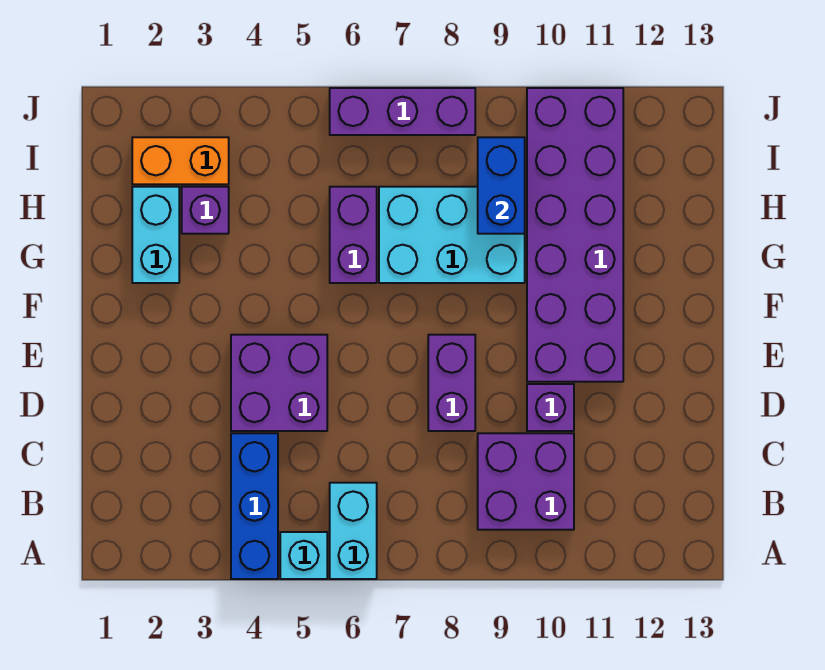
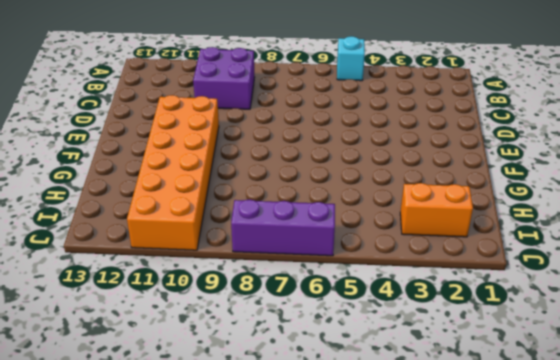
orange brick E10:J11 level 1 -> purple brick E10:J11 level 1
none -> blue brick A4:C4 level 1
none -> cyan brick A6:B6 level 1
none -> purple brick D4:E5 level 1

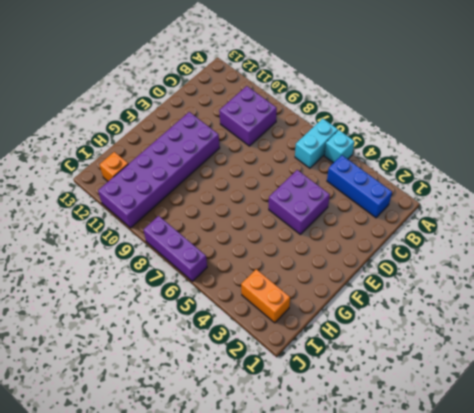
blue brick B2:B4 level 1 -> blue brick A4:C4 level 1
orange brick I12 level 1 -> none
none -> purple brick D8:E8 level 1
none -> purple brick D10 level 1
none -> cyan brick G2:H2 level 1

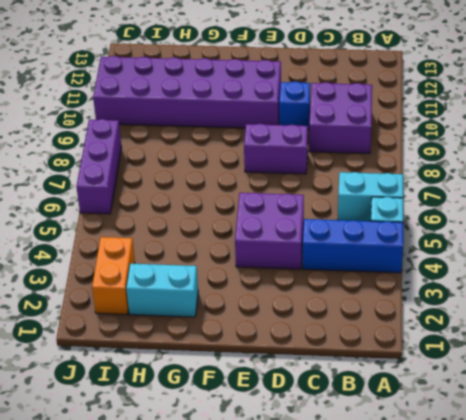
blue brick D10 level 1 -> purple brick D10 level 1
none -> purple brick G6:H6 level 1
none -> cyan brick G7:H9 level 1
none -> purple brick H3 level 1

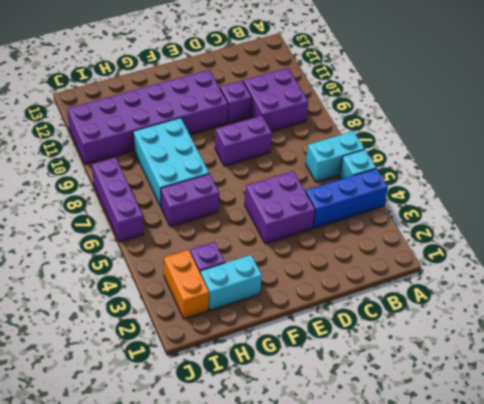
none -> blue brick H9:I9 level 2

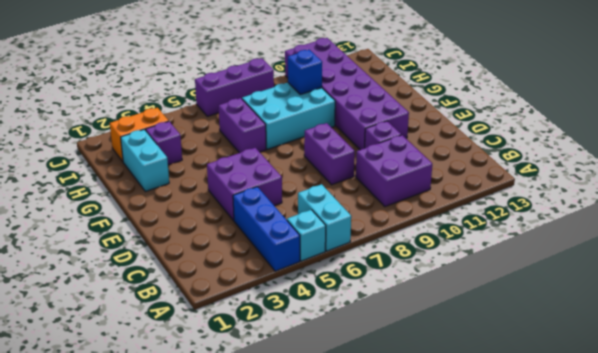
blue brick H9 level 2 -> blue brick H9:I9 level 2

